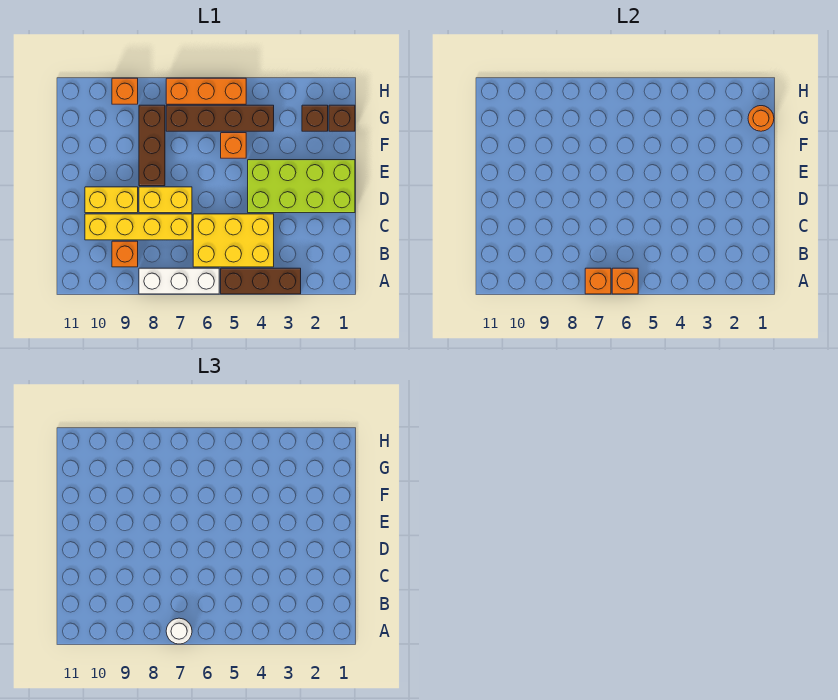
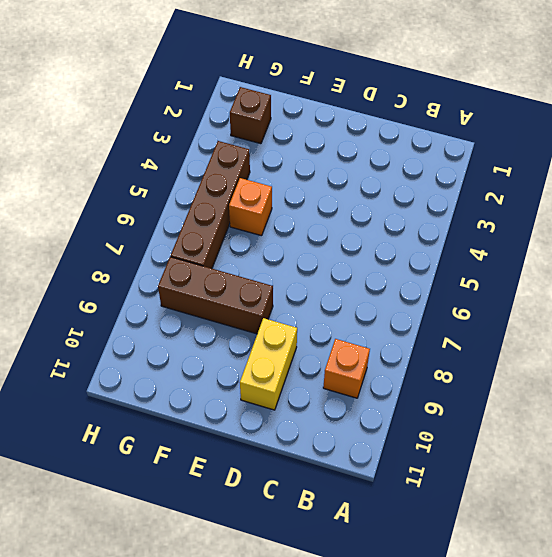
none -> brown brick A3:A5 level 1
none -> white brick A6:A8 level 1
none -> yellow brick B4:C6 level 1

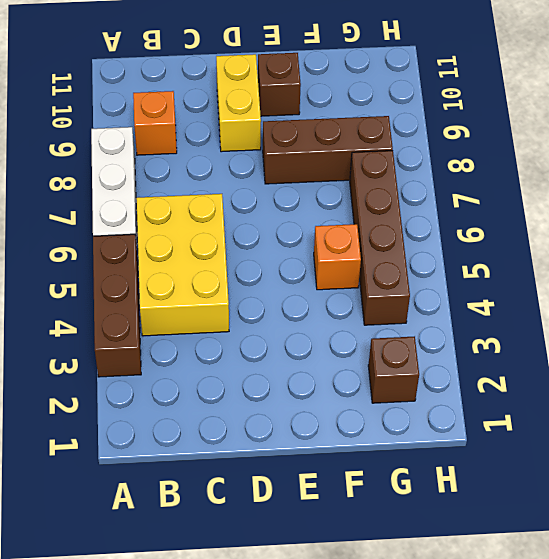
brown brick E10 level 1 -> brown brick G1 level 1
none -> yellow brick C7:C10 level 1
none -> lime brick D1:E4 level 1
none -> yellow brick D7:D8 level 1

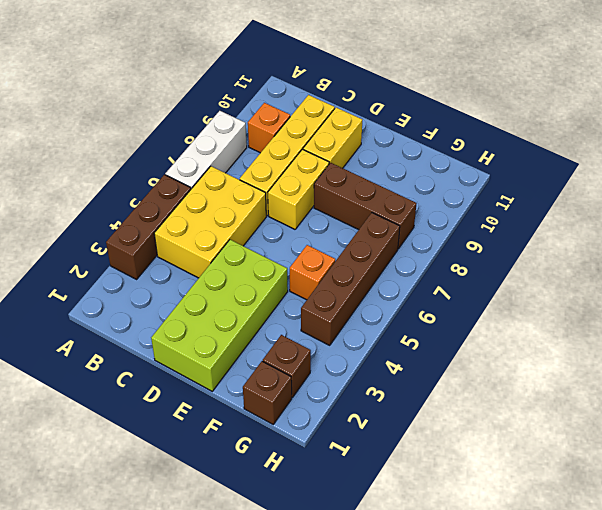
none -> orange brick H5:H7 level 1
none -> orange brick H9 level 1
none -> orange brick A6 level 2

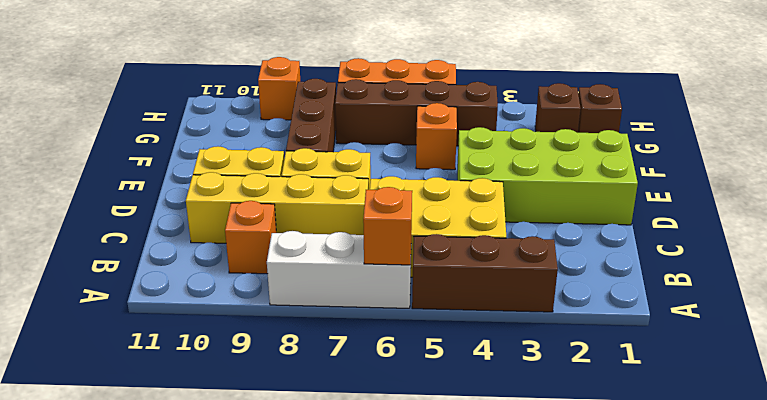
none -> orange brick A7 level 2
none -> orange round brick G1 level 2
none -> white round brick A7 level 3

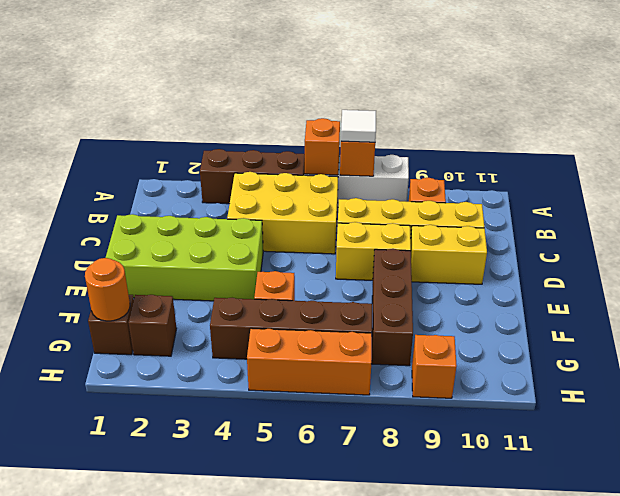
white tile A7 level 3 -> white round brick A7 level 3

